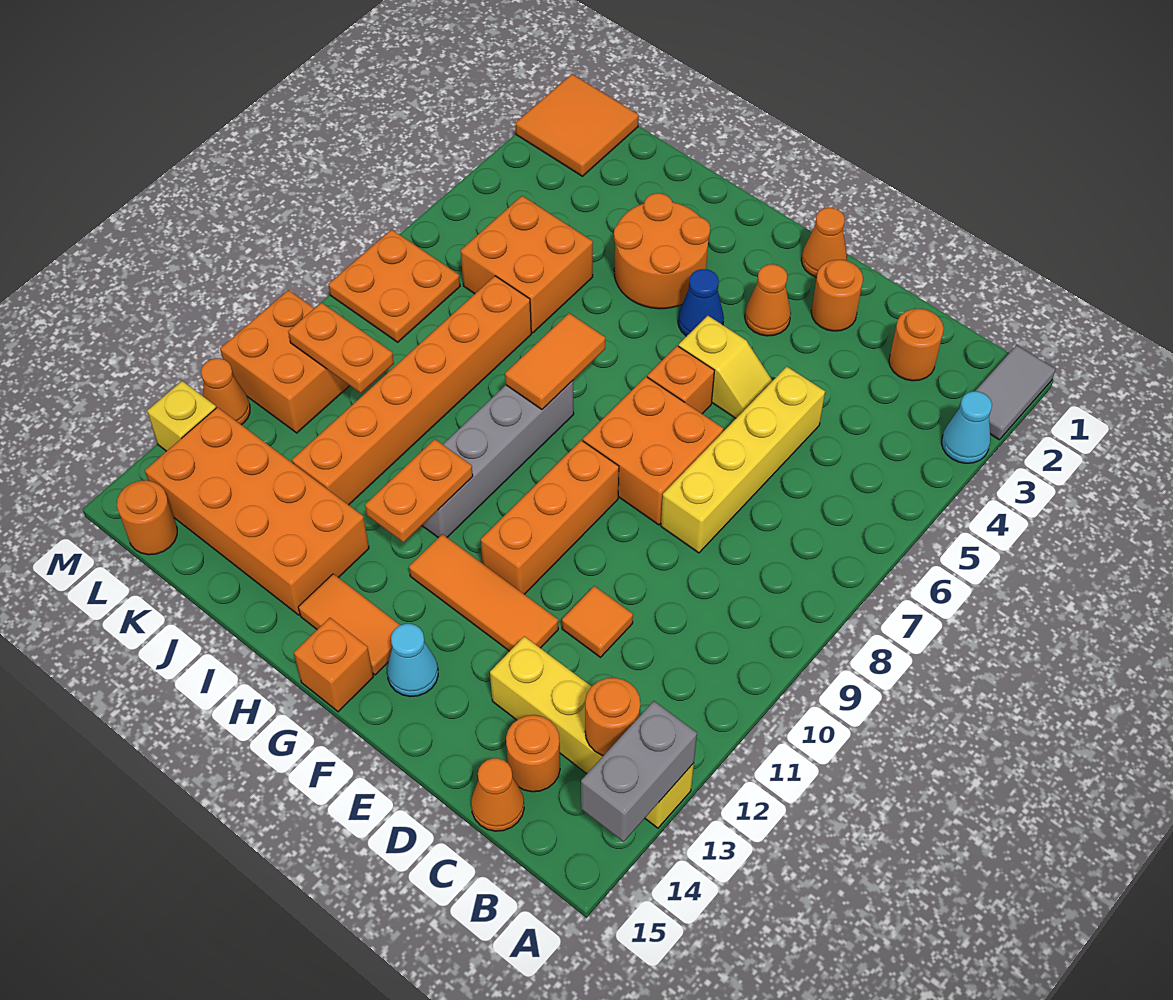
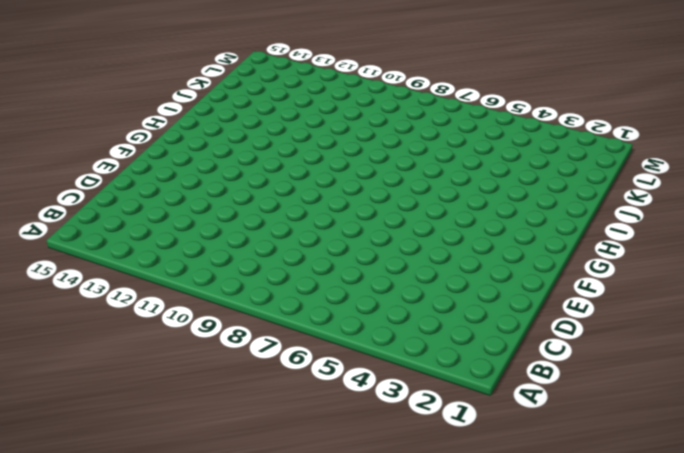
none -> grey tile A1:A2 level 1
none -> cyan cone A3 level 1
none -> yellow brick A13:D13 level 1
none -> orange round brick C2 level 1

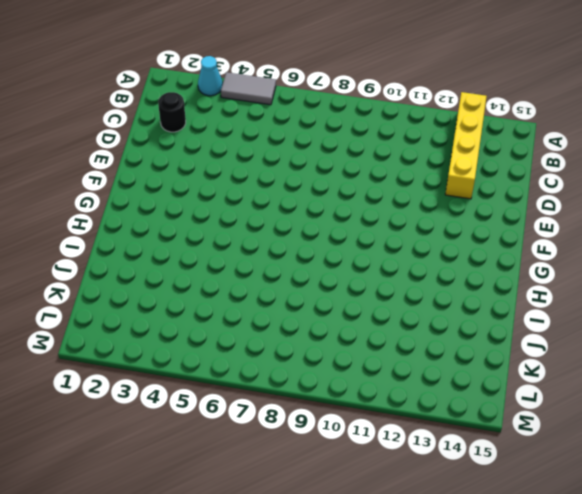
grey tile A4:A5 level 1 -> grey tile A1:A2 level 1
black round brick C2 level 1 -> orange round brick C2 level 1
none -> orange round brick C14 level 1
none -> orange cone C15 level 1
none -> yellow brick D5:D8 level 1
none -> orange tile D11 level 1

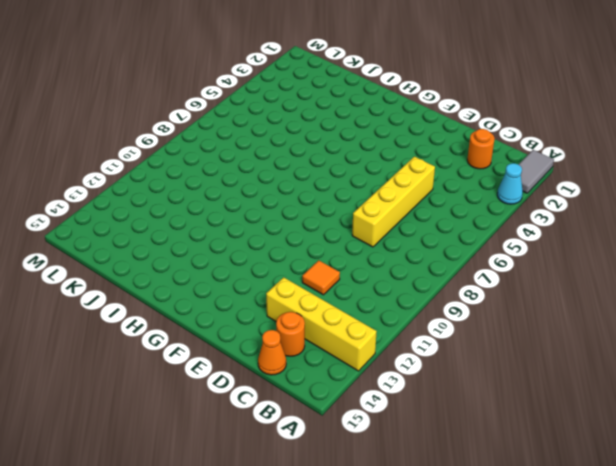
none -> orange round brick E2 level 1
none -> yellow slope E5:F5 level 1 top F
none -> orange brick E7:F8 level 1
none -> orange tile E12:G12 level 1

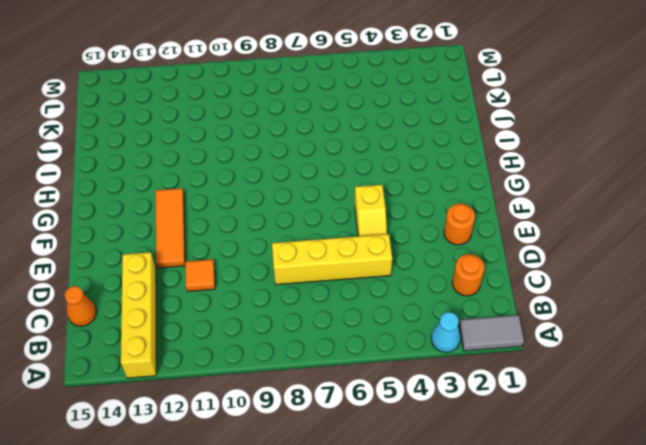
none -> orange round brick C14 level 1
none -> orange brick E7:F8 level 1
none -> orange cone F1 level 1
none -> orange cone F3 level 1

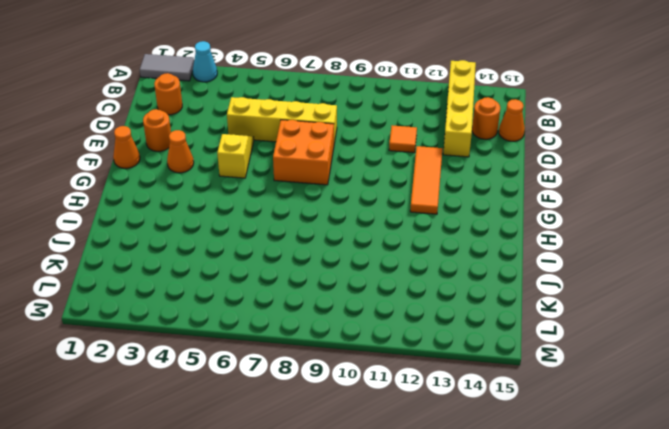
none -> orange brick F6 level 1
none -> orange brick F9:F11 level 1
none -> cyan cone F14 level 1
none -> blue cone G4 level 1

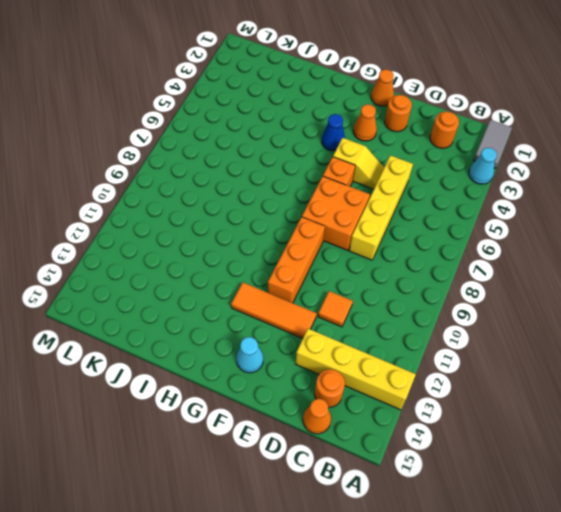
none -> orange tile G14:H14 level 1
none -> orange brick G15 level 1
none -> orange round brick H3:I4 level 1
none -> grey brick H8:H11 level 1

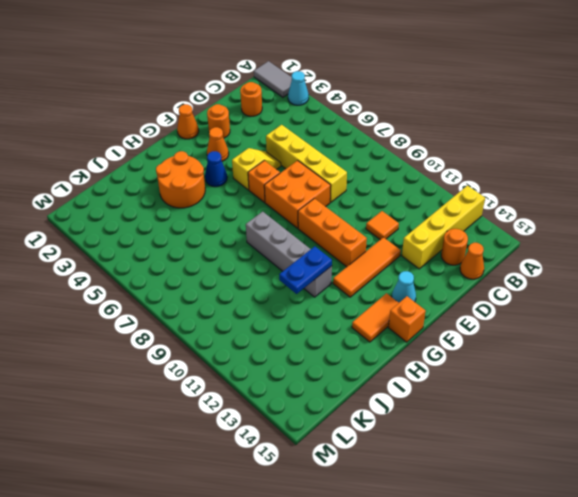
blue plate H11:I11 level 2 -> orange plate H11:H12 level 2
none -> orange brick I13:L14 level 1
none -> orange brick J5:K6 level 1
none -> orange brick J7:J12 level 1
none -> orange tile L1:M2 level 1

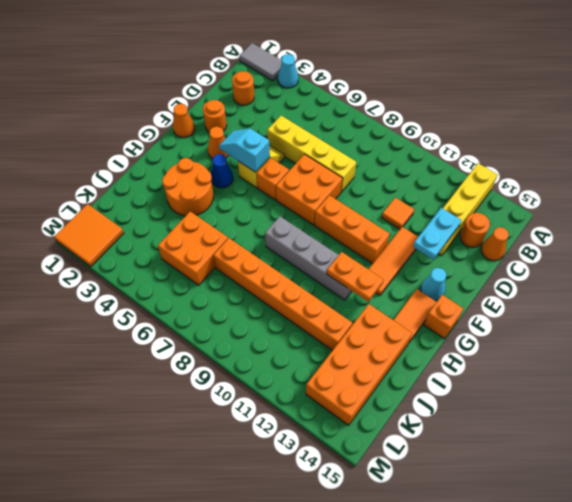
cyan plate D13:E13 level 2 -> none
cyan slope F4:F5 level 2 top 5 -> none
none -> orange plate L7:M8 level 1
none -> orange brick L10:M11 level 1
none -> orange round brick L15 level 1
none -> orange cone M12 level 1

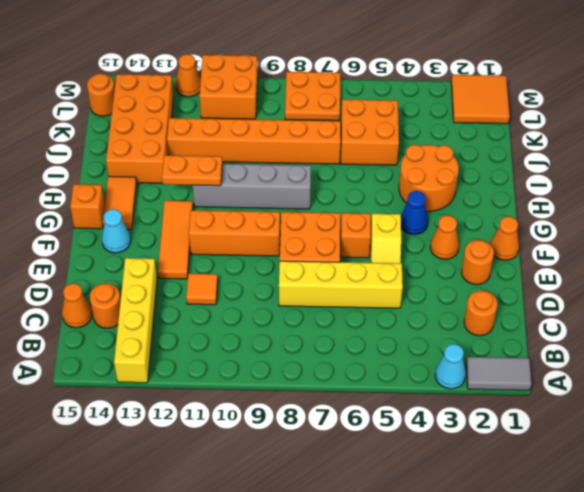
none -> yellow brick M13 level 1
none -> grey brick A13:A14 level 2
none -> orange round brick B13 level 2
none -> orange tile H7:H8 level 2

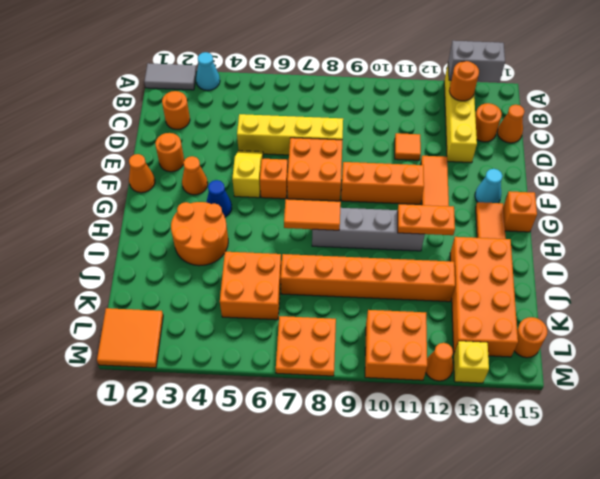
none -> orange plate K10:L10 level 2

